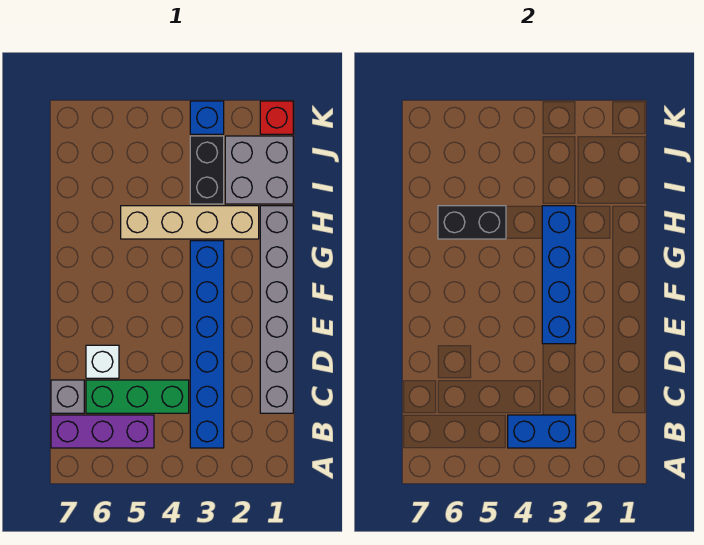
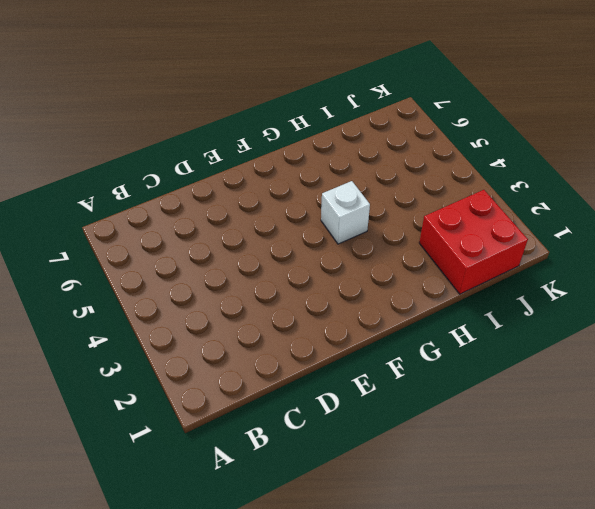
white brick G4 level 1 -> white brick D6 level 1
red brick I1:J2 level 1 -> grey brick I1:J2 level 1
none -> blue brick B3:G3 level 1
none -> purple brick B5:B7 level 1
none -> grey brick C1:H1 level 1

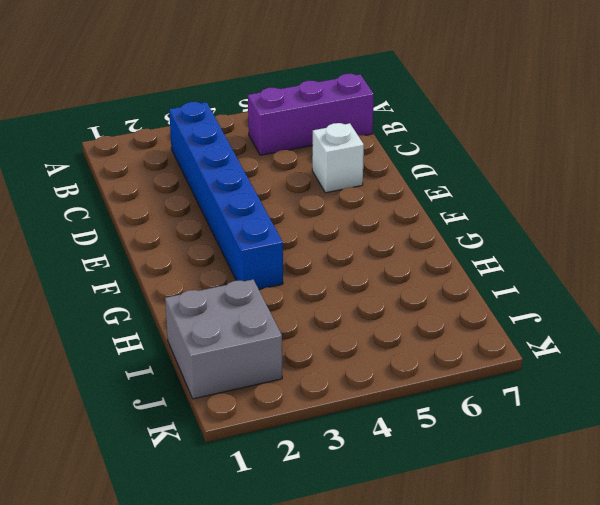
none -> grey brick C1:H1 level 1
none -> green brick C4:C6 level 1
none -> grey brick C7 level 1

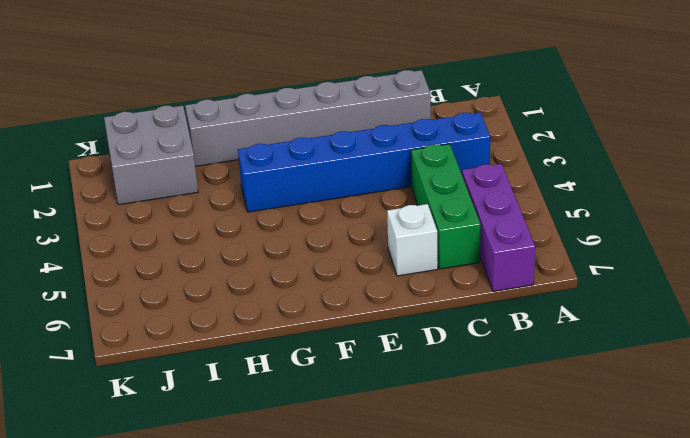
none -> grey brick C7 level 1
none -> tan brick H2:H5 level 1
none -> black brick I3:J3 level 1

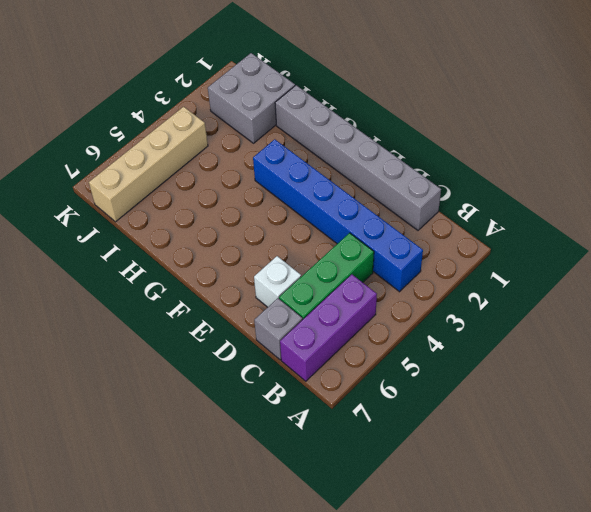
tan brick J4:J7 level 1 -> tan brick H2:H5 level 1
none -> black brick I3:J3 level 1
none -> red brick K1 level 1
none -> blue brick K3 level 1

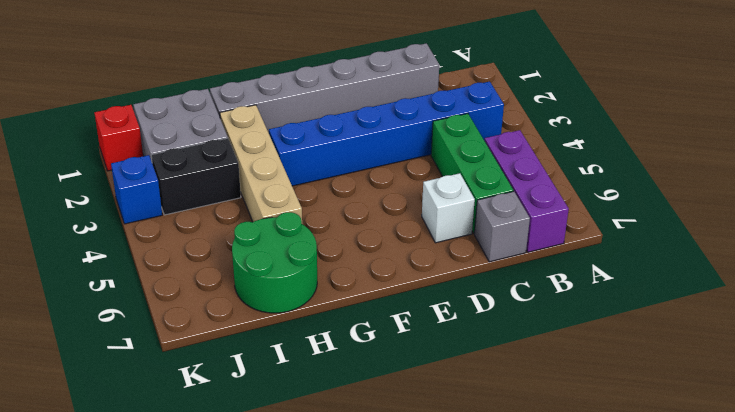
green round brick H6:I7 level 1 -> none
none -> blue brick B3:B4 level 2
none -> blue brick E3:H3 level 2
none -> black brick H5:H6 level 2

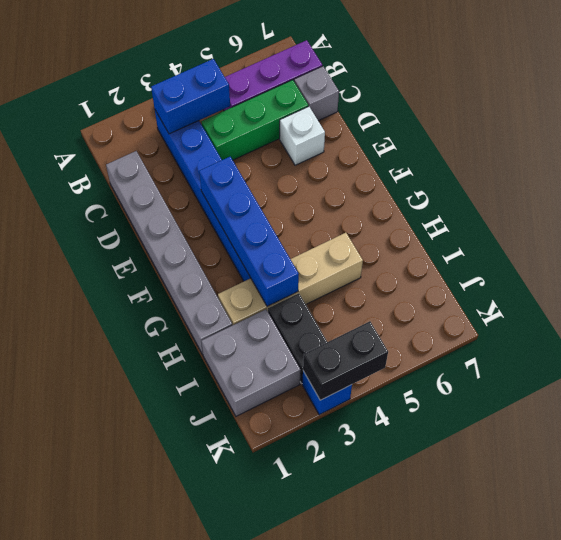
black brick K3:K4 level 2 -> black brick H5:H6 level 2
none -> red brick K1 level 1

